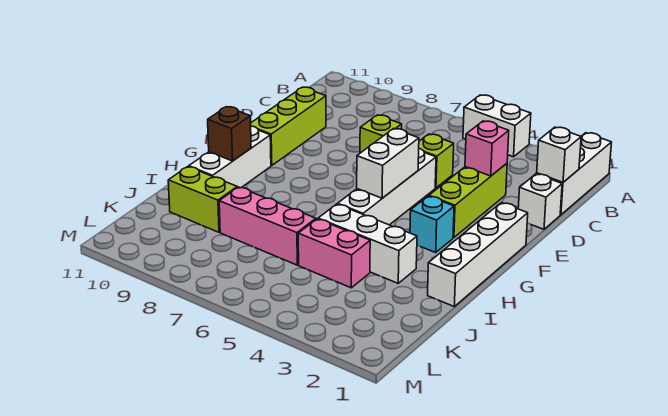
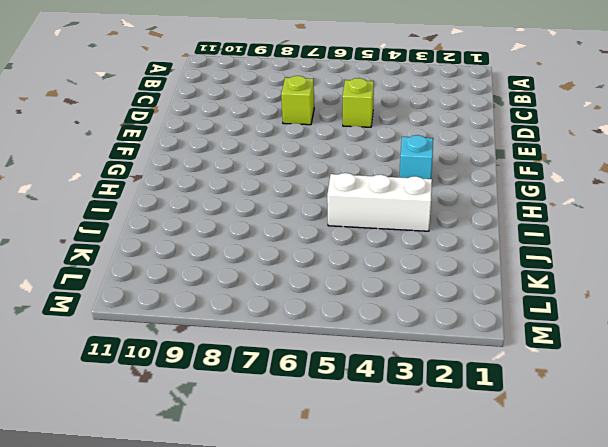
none -> white brick A1:C1 level 1
none -> white brick A4:A5 level 1
none -> white brick D1 level 1

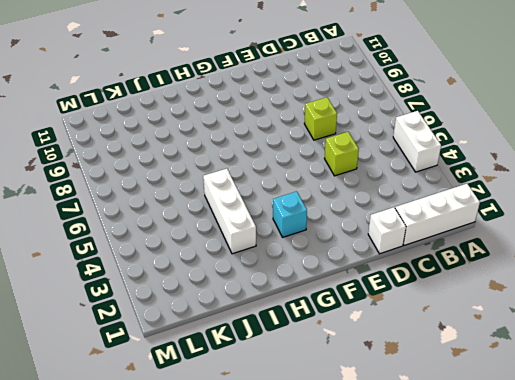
none -> lime brick D3:F3 level 1
none -> lime brick D10:F10 level 1
none -> white brick E5:H5 level 1

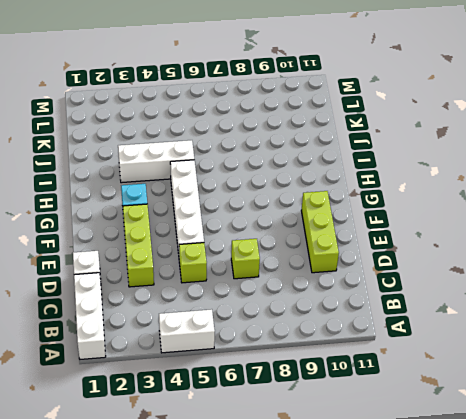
none -> white brick F1:I1 level 1
none -> white brick G10:I10 level 1
none -> pink brick J4:J5 level 1

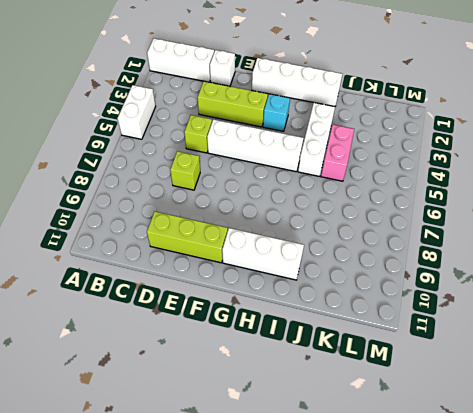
none -> pink brick J6:J8 level 1
none -> lime brick J9:J10 level 1
none -> white brick C1 level 2

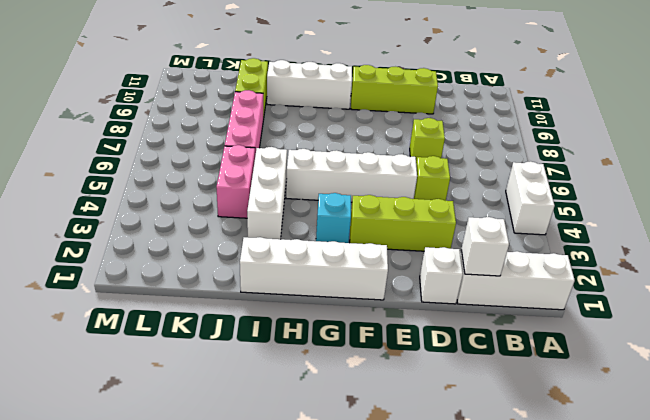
none -> pink brick D3 level 2
none -> white brick F5:G5 level 2
none -> brown brick H10 level 2

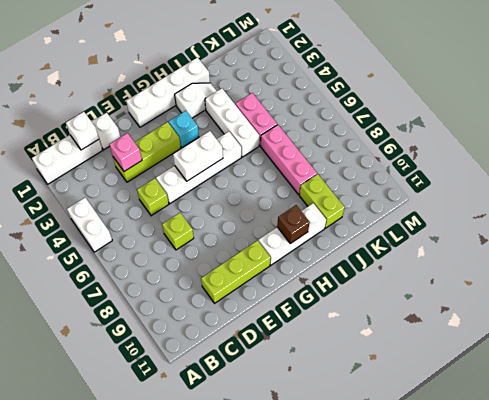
white slope H2:I2 level 1 top H -> none

